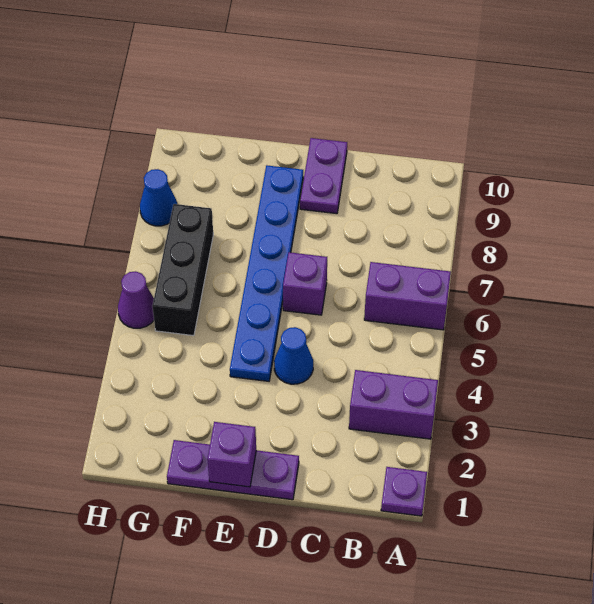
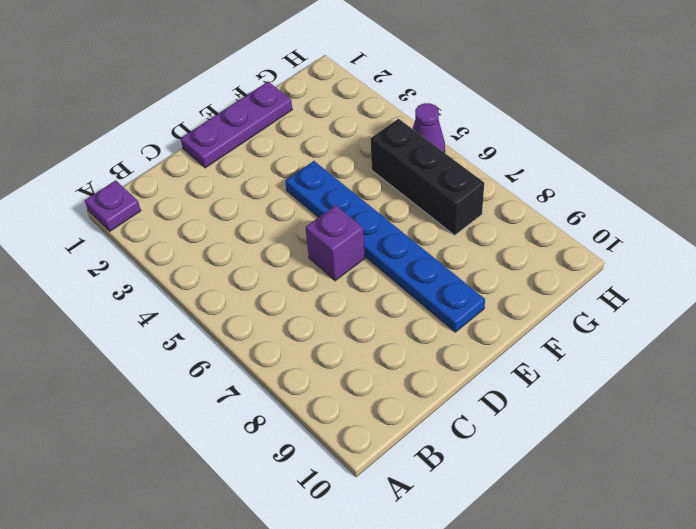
none -> purple brick A3:B3 level 1
none -> purple brick A6:B6 level 1
none -> blue cone D4 level 1

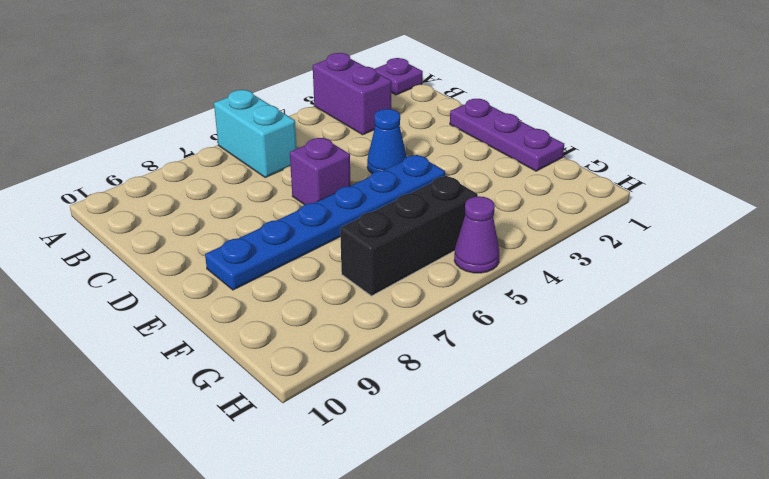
cyan brick A6:B6 level 1 -> purple brick A6:B6 level 1
none -> purple plate D9:D10 level 1
none -> blue cone H8 level 1
none -> purple brick E1 level 2

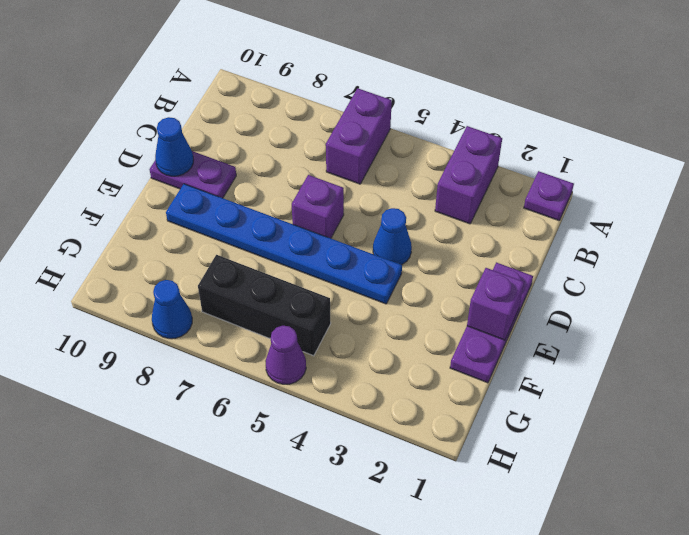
blue cone D10 level 2 -> none

